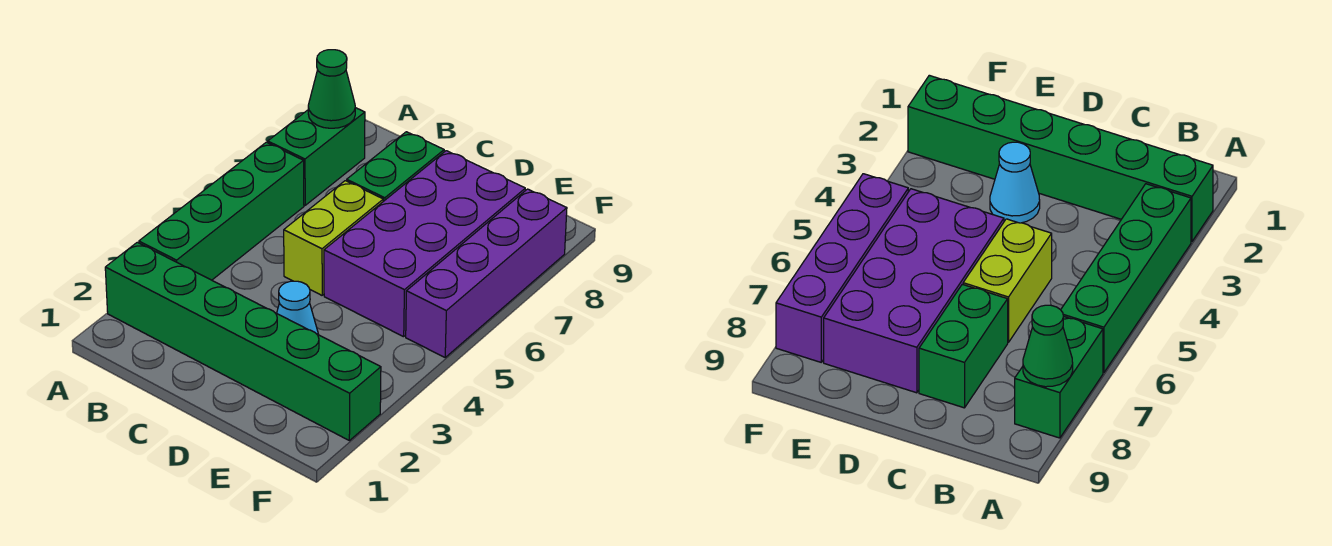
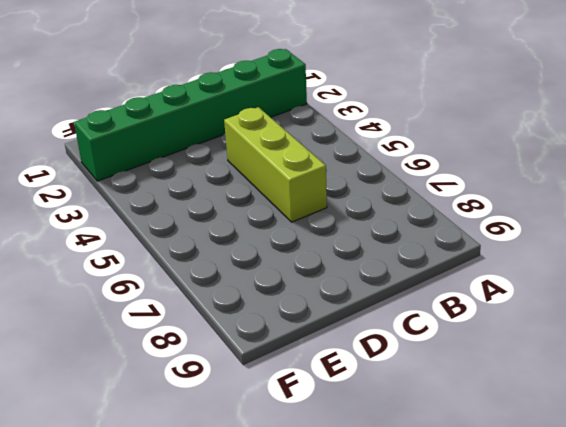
lime brick C4:C6 level 1 -> lime brick C5:C6 level 1
none -> green brick A3:A6 level 1
none -> green brick A7:A8 level 1

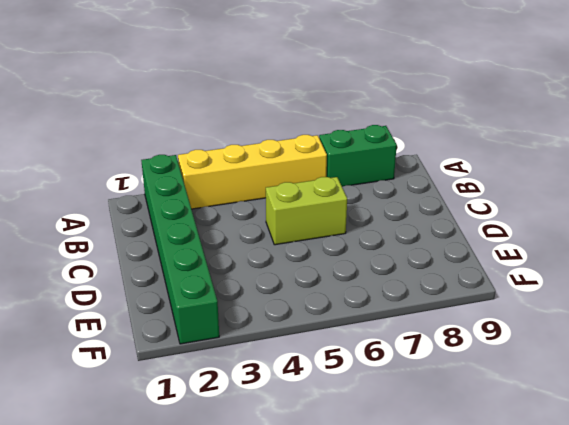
yellow brick A3:A6 level 1 -> green brick A3:A6 level 1
none -> green brick C7:C8 level 1
none -> cyan cone D3 level 1

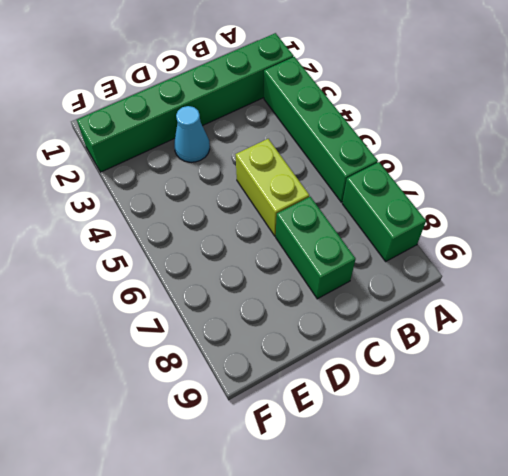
none -> purple brick D5:E8 level 1
none -> purple brick F5:F8 level 1

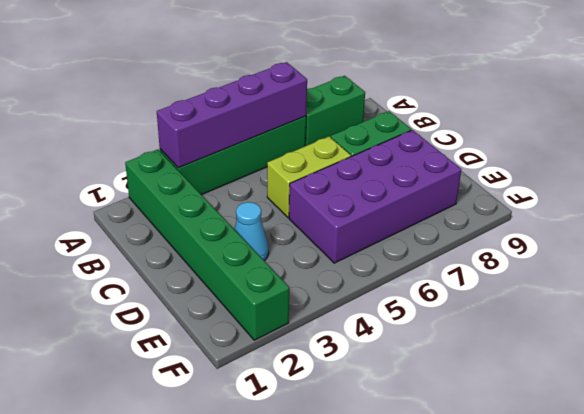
purple brick A3:A6 level 2 -> purple brick F5:F8 level 1
none -> green cone A8 level 2

